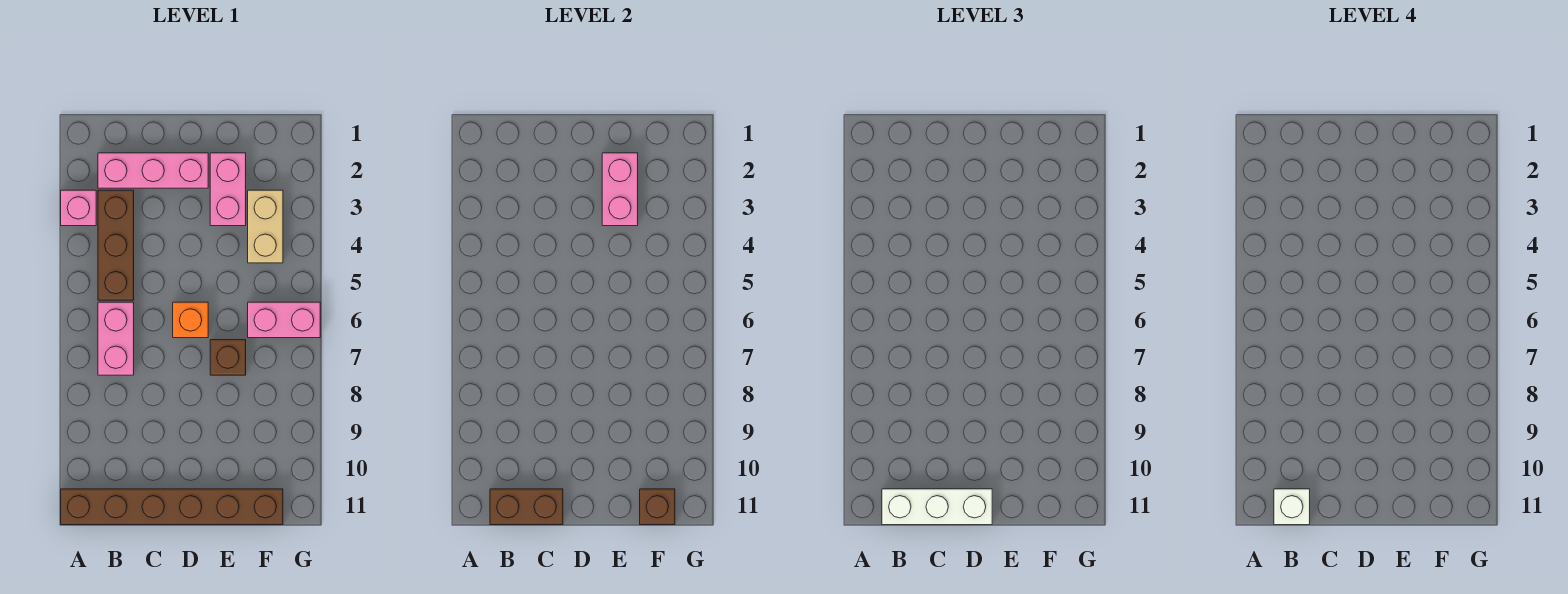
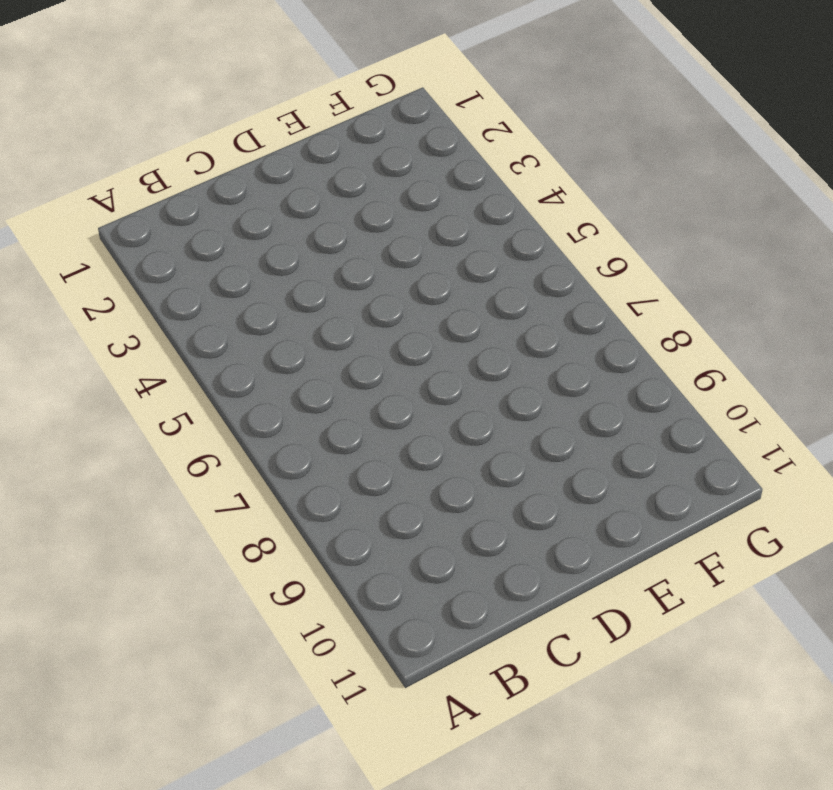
none -> pink brick A3 level 1
none -> brown brick A11:F11 level 1
none -> pink brick B2:D2 level 1

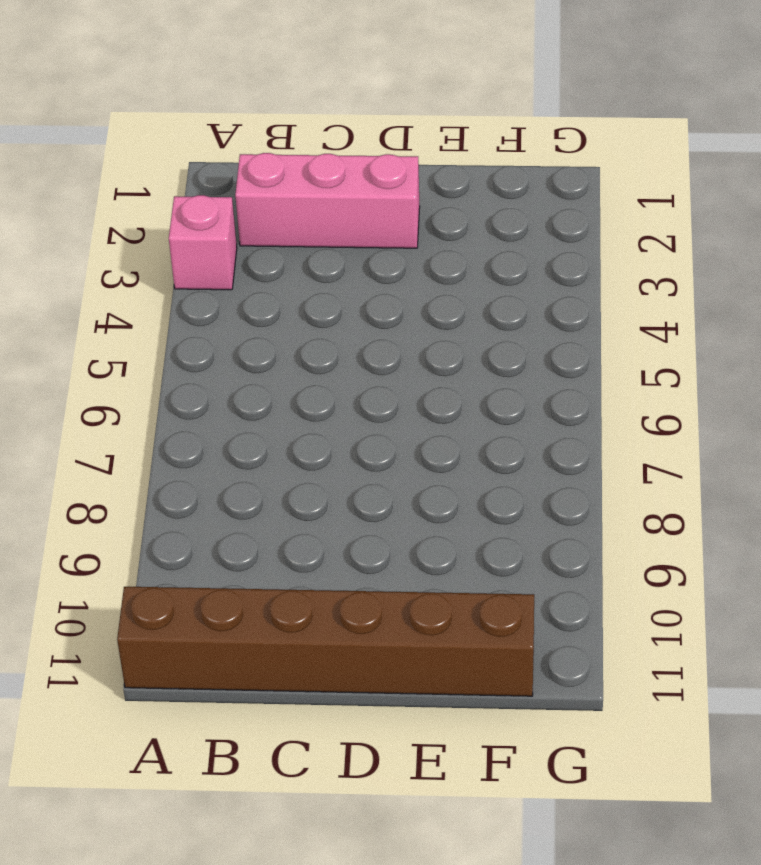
none -> brown brick B3:B5 level 1
none -> pink brick B6:B7 level 1
none -> orange brick D6 level 1

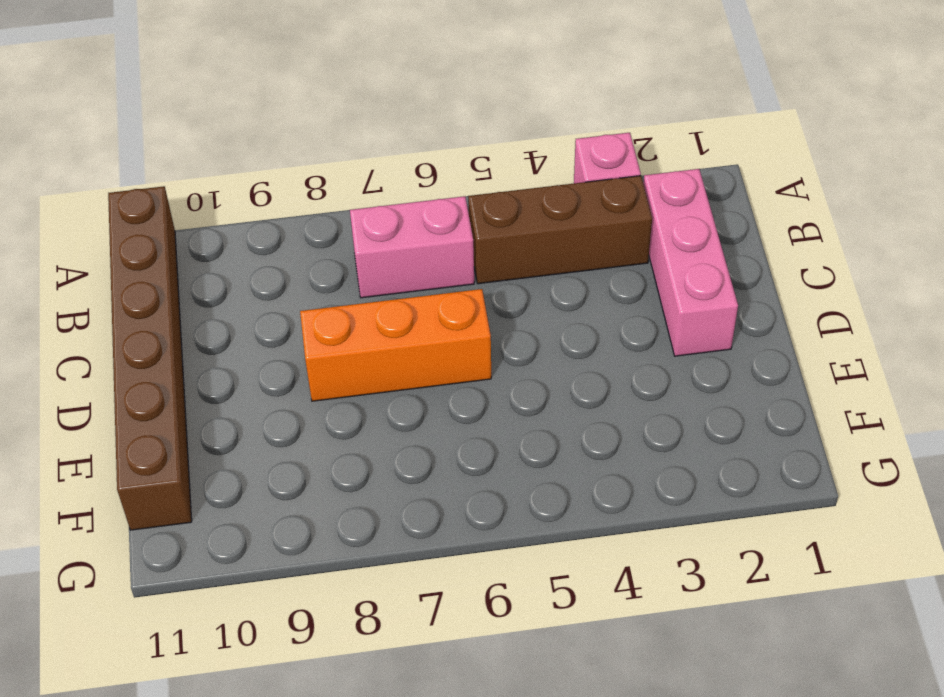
orange brick D6:D8 level 1 -> orange brick D6 level 1
none -> pink brick E2:E3 level 1
none -> brown brick E7 level 1
none -> tan brick F3:F4 level 1

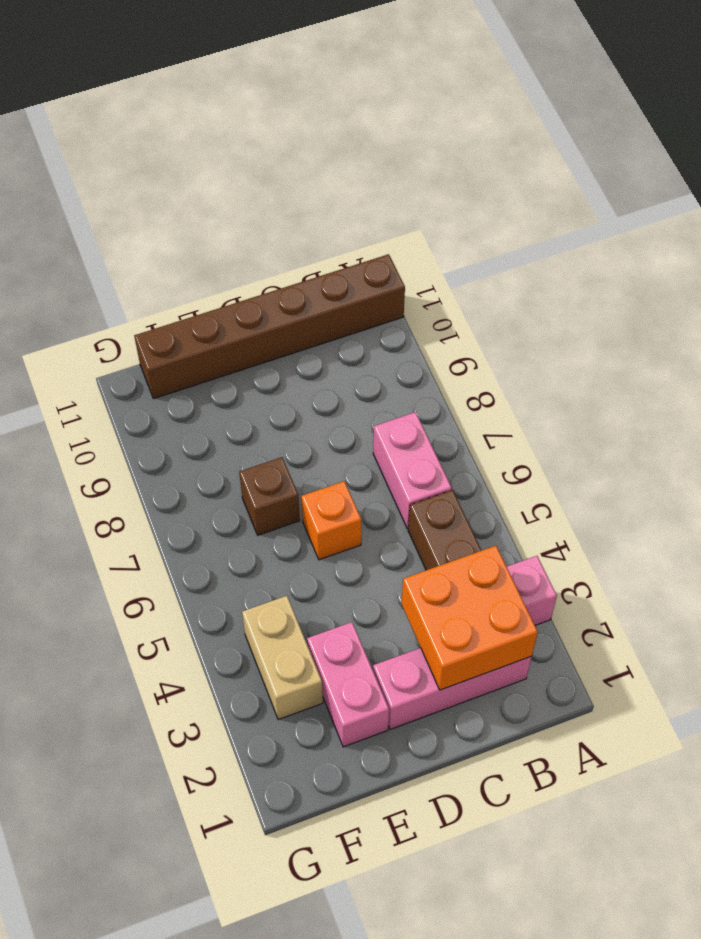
orange brick B2:C3 level 2 -> none
none -> pink brick F6:G6 level 1
none -> brown brick B11:C11 level 2
none -> pink brick E2:E3 level 2

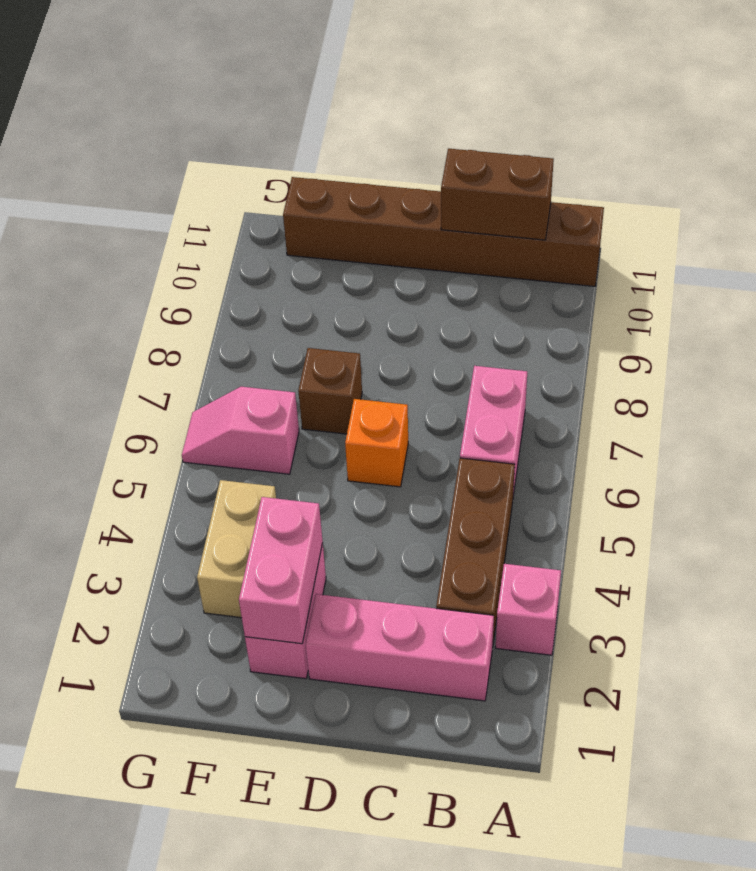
pink slope F6:G6 level 1 top F -> pink brick F6:G6 level 1
none -> brown brick F11 level 2
none -> white brick B11:D11 level 3
none -> white brick B11 level 4

